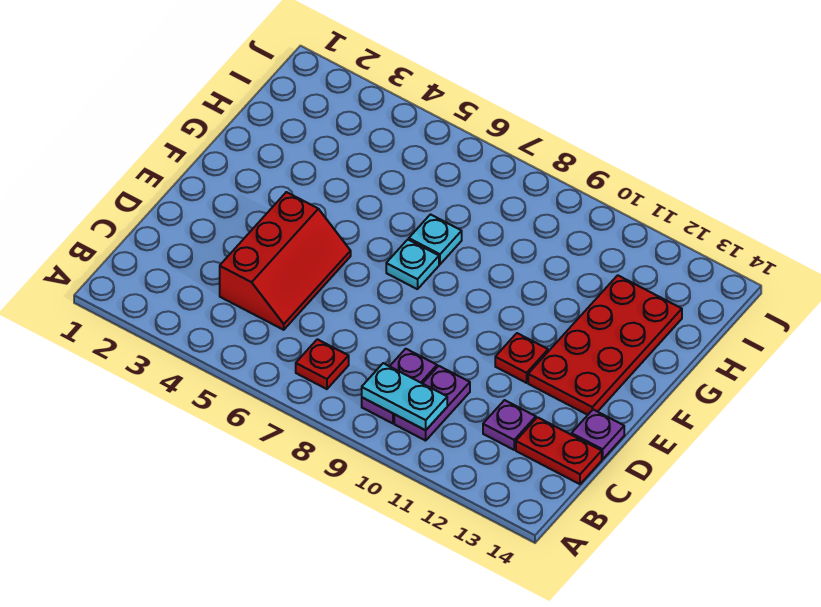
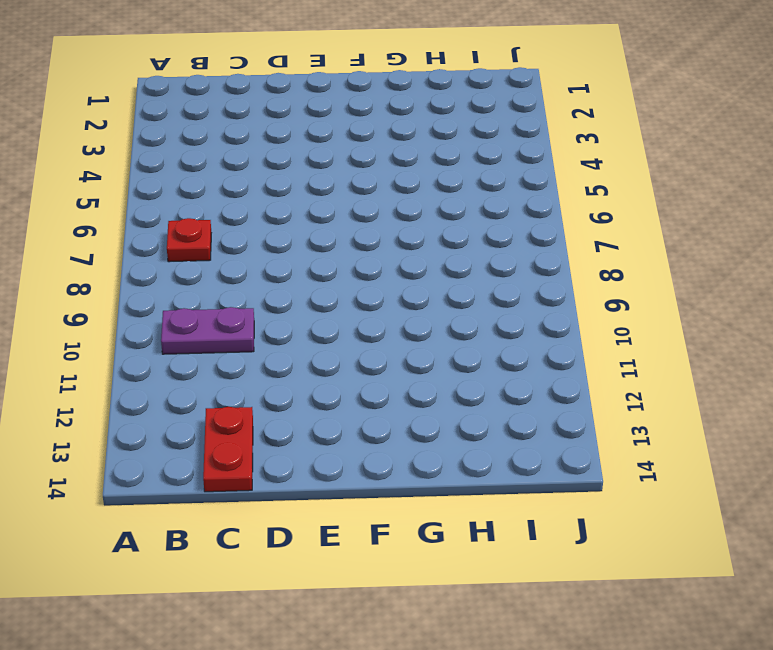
none -> purple plate B9:C9 level 1
none -> red slope C4:E5 level 1 top 4
none -> purple plate C12 level 1

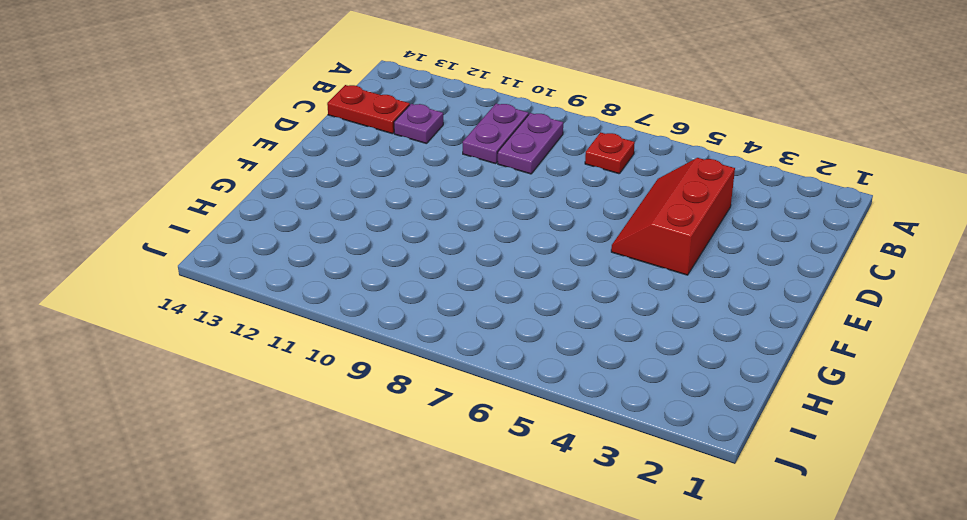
none -> purple plate D14 level 1
none -> red plate E11 level 1
none -> red plate E12:H13 level 1

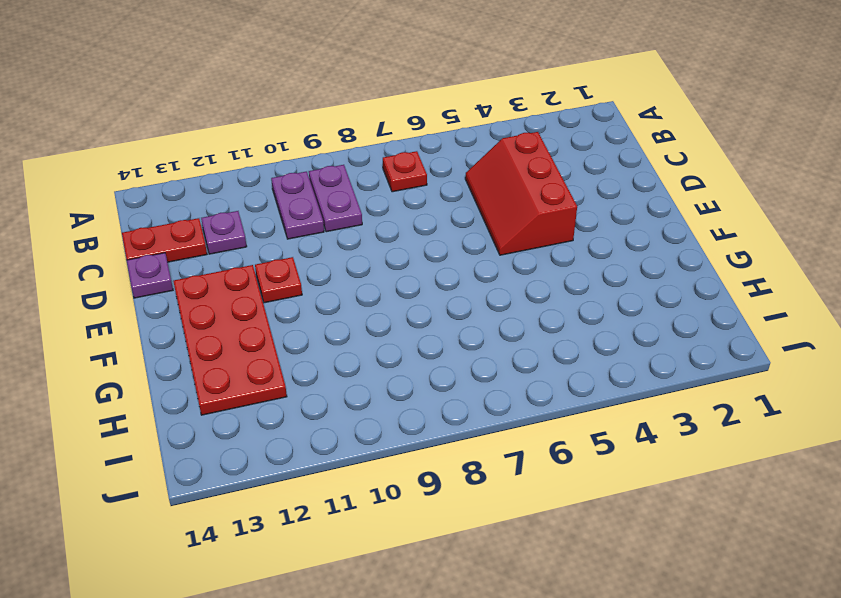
none -> cyan plate F7 level 1
none -> cyan plate G7 level 1
none -> cyan plate B9:B10 level 2

